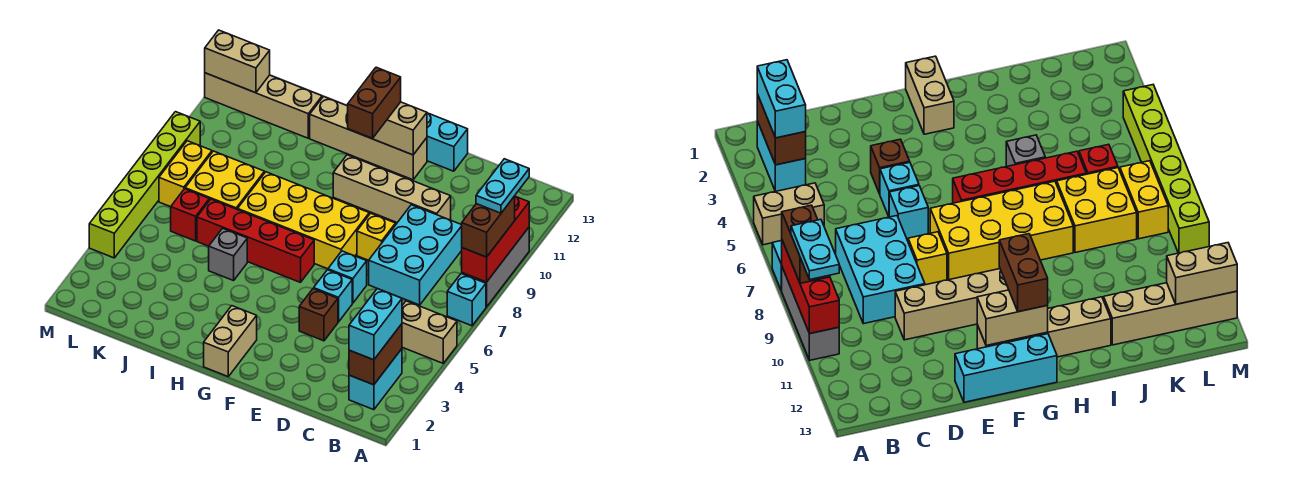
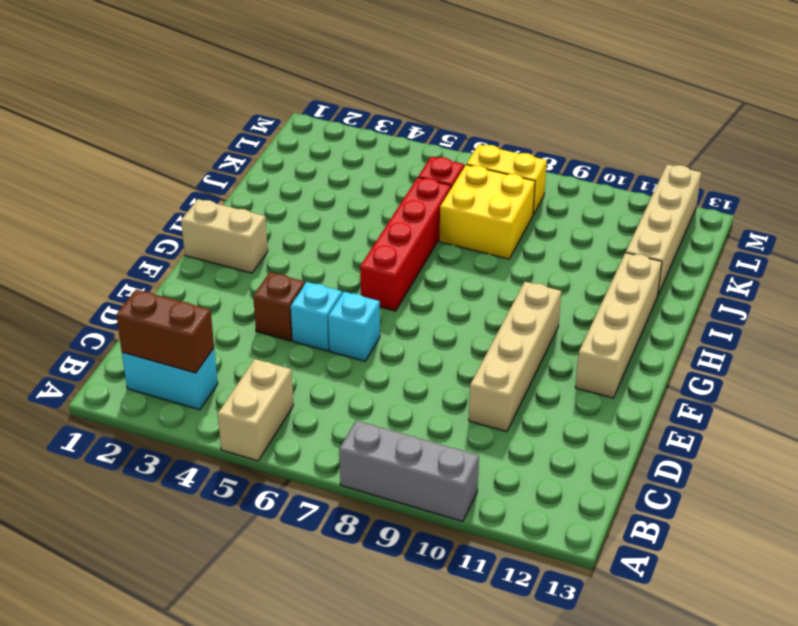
none -> cyan brick A7 level 1
none -> cyan brick C7:D9 level 1
none -> yellow brick E8 level 1

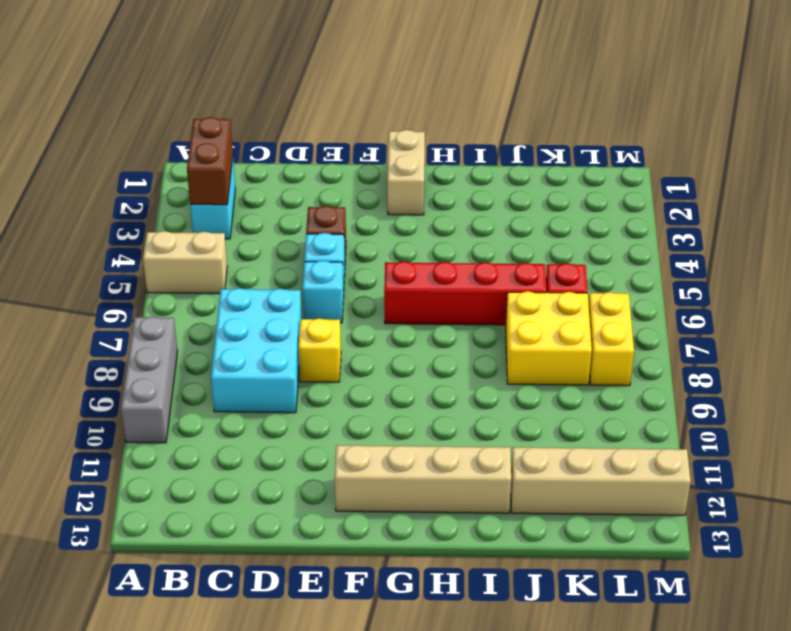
none -> cyan brick A7 level 1
none -> tan brick D10:G10 level 1
none -> cyan brick E13:G13 level 1

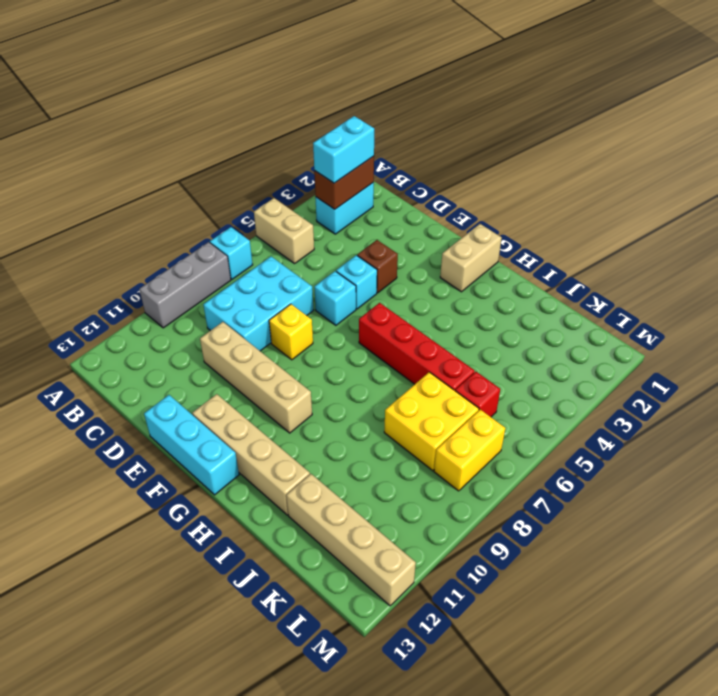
none -> yellow brick F7:I8 level 1
none -> grey brick I5 level 1
none -> lime brick M4:M9 level 1

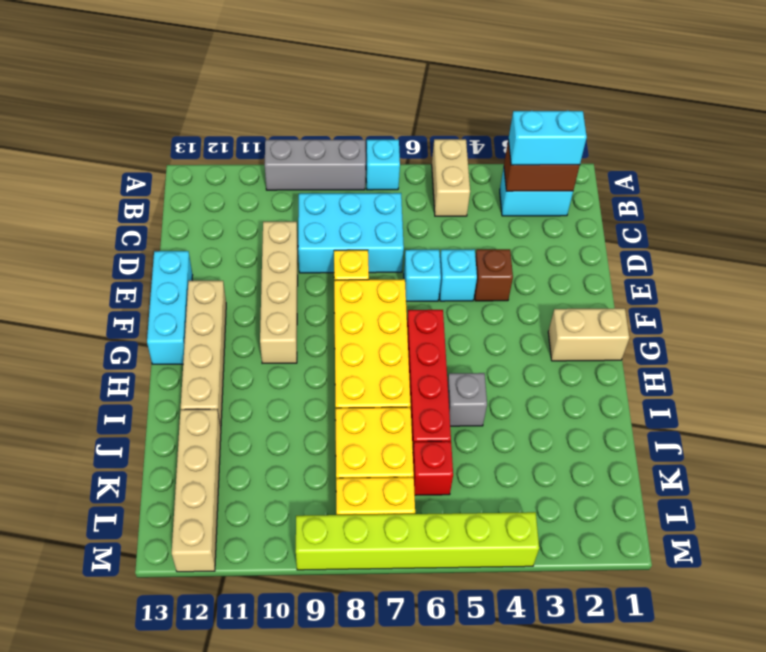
none -> red brick A8:A10 level 2
none -> tan brick F12:G12 level 2
none -> tan brick L12:M12 level 2

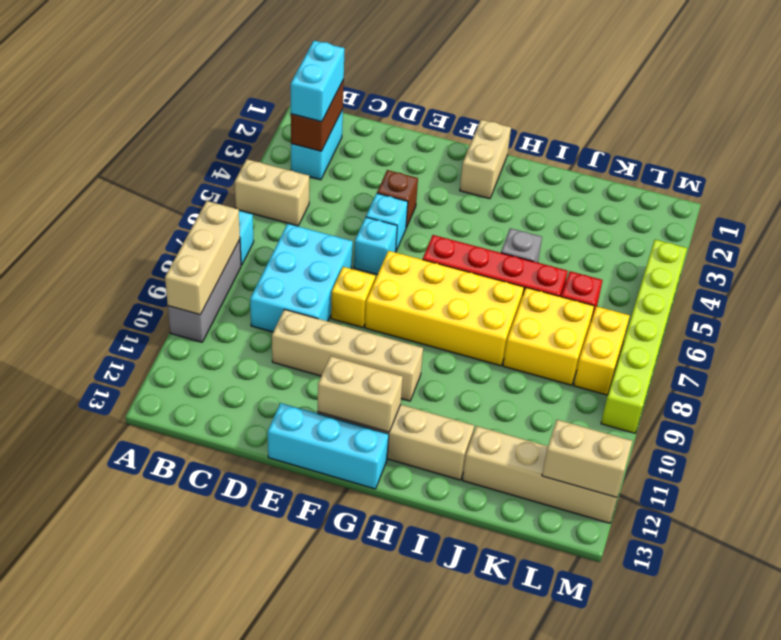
tan brick A8:A10 level 2 -> red brick A8:A10 level 2
none -> brown brick A8:A9 level 3
none -> brown brick G11:G12 level 3
none -> cyan plate A9:A10 level 4

